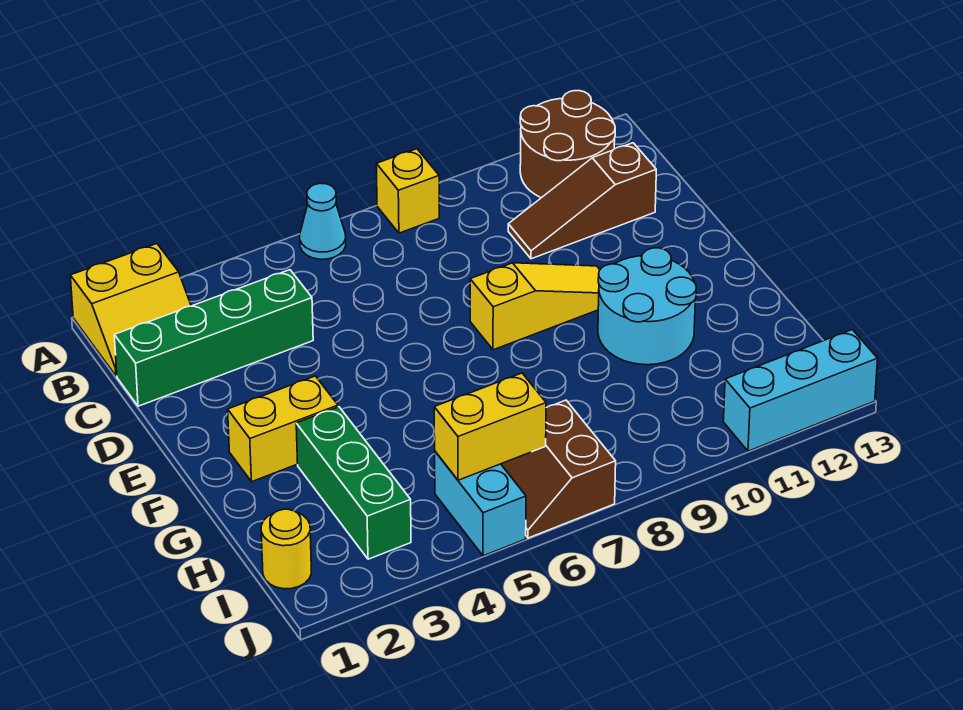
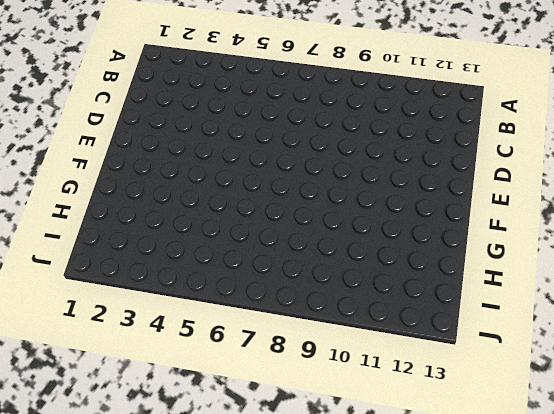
none -> yellow slope A1:B2 level 1 top A
none -> cyan cone A6 level 1
none -> yellow brick A8 level 1

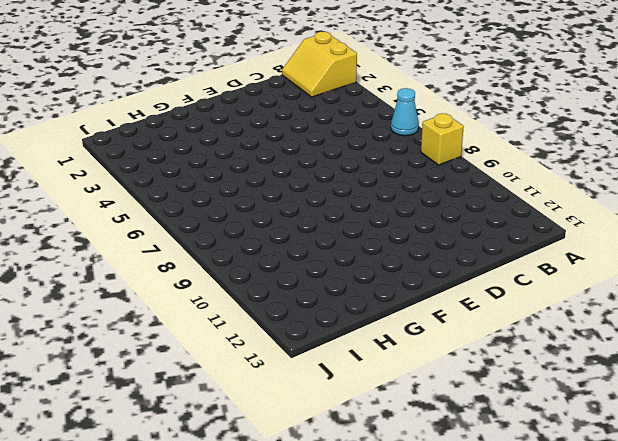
none -> brown round brick A11:B12 level 1
none -> green brick C1:C4 level 1
none -> brown slope C10:C12 level 1 top 12

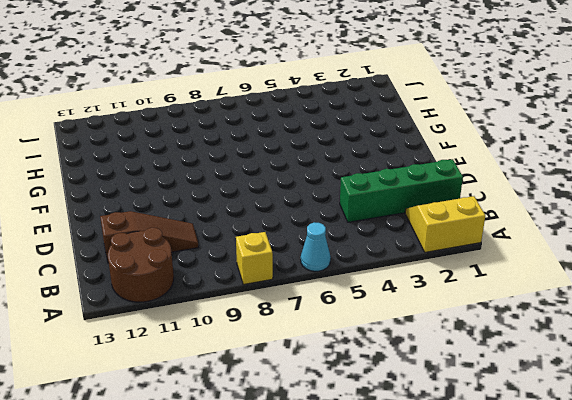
none -> yellow slope E8:E10 level 1 top 8
none -> yellow brick F2:F3 level 1
none -> cyan round brick F10:G11 level 1

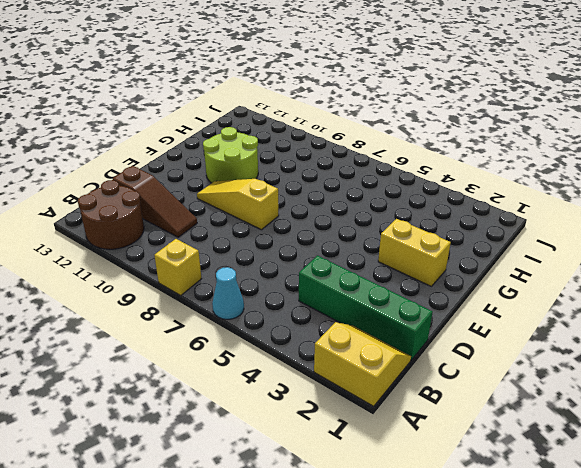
lime round brick F10:G11 level 1 -> cyan round brick F10:G11 level 1
none -> green brick G3:I3 level 1
none -> yellow round brick I1 level 1
none -> cyan brick I5:J5 level 1

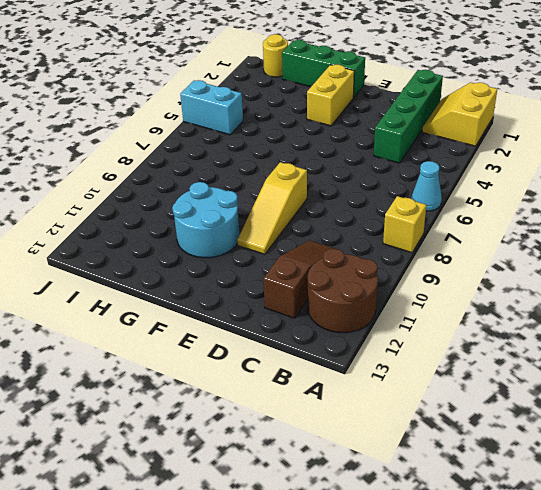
green brick F1:H1 level 1 -> green brick G3:I3 level 1
none -> brown slope I6:J7 level 1 top 7
none -> cyan brick J11:J13 level 1
none -> yellow brick I5:I6 level 2

